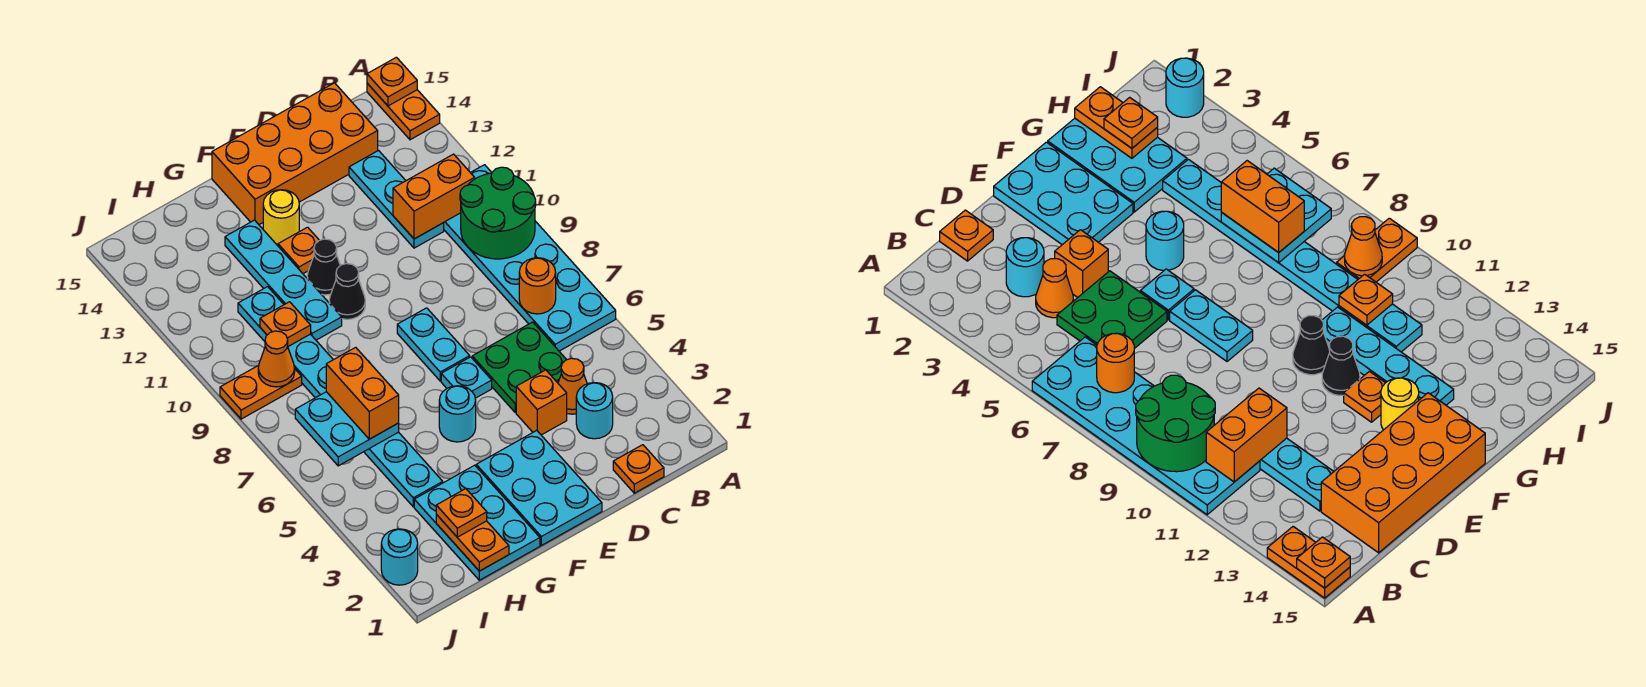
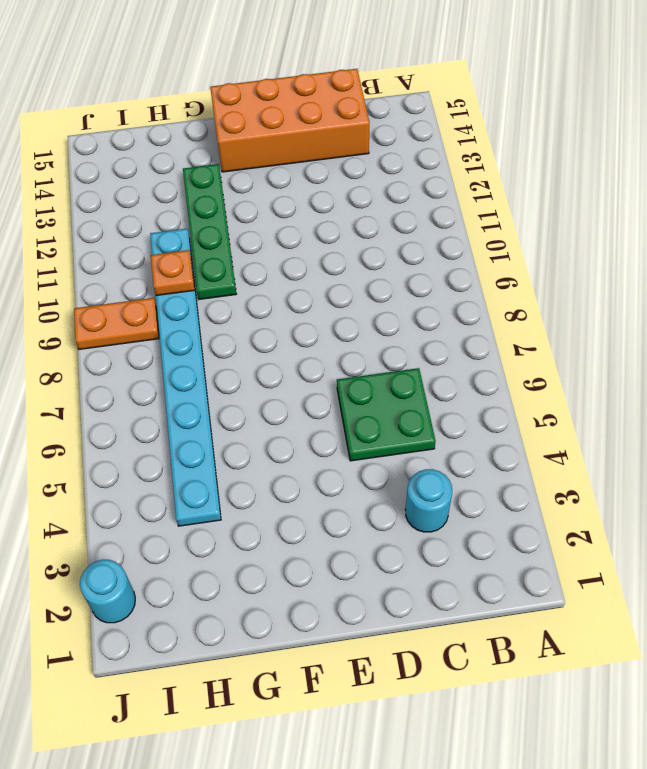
green plate G10:G13 level 1 -> cyan plate G10:G13 level 1
none -> cyan plate A6:B11 level 1
none -> orange plate A14:A15 level 1
none -> orange plate C1 level 1
none -> orange cone C4 level 1

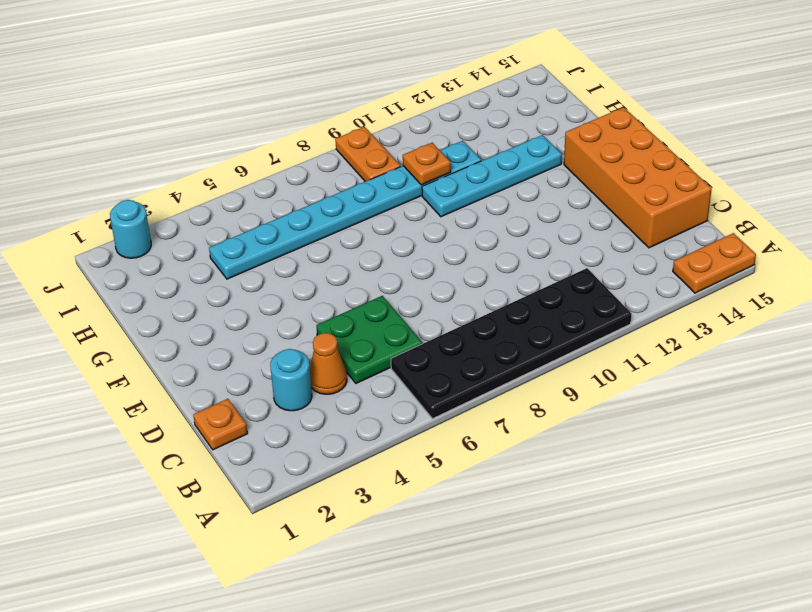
black plate A6:B11 level 1 -> cyan plate A6:B11 level 1
none -> cyan plate C11:C13 level 1
none -> orange brick D4 level 1
none -> cyan plate E1:F3 level 1
none -> cyan plate E6 level 1

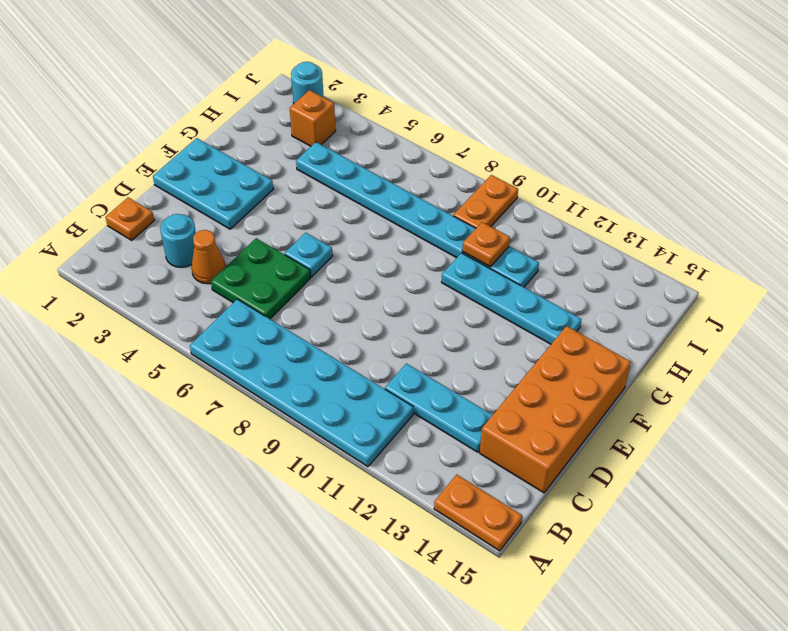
orange brick I3 level 1 -> orange brick D4 level 1
none -> cyan plate E7:E8 level 1
none -> cyan round brick F5 level 1
none -> black cone F10 level 1
none -> black cone F11 level 1

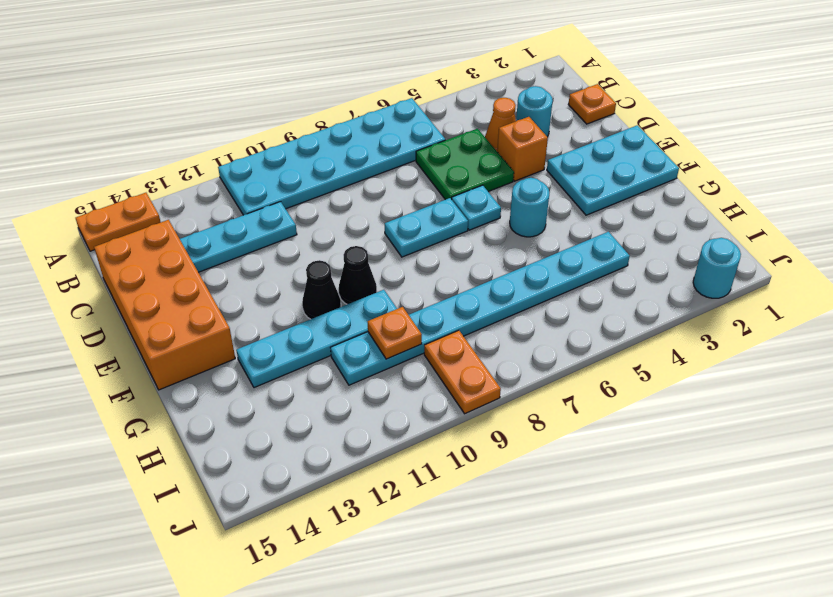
none -> orange plate F12 level 1
none -> yellow round brick F13 level 1
none -> cyan plate G1:H3 level 1
none -> green round brick A9:B10 level 2

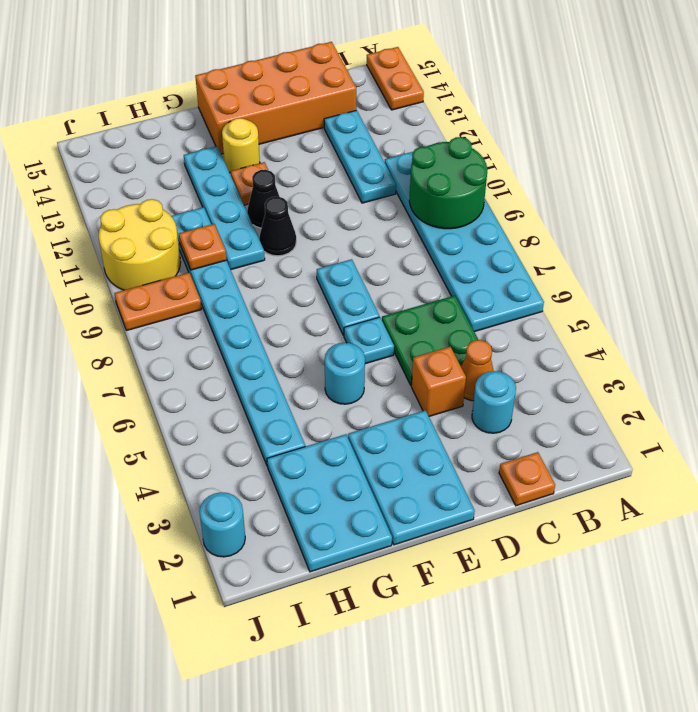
yellow round brick I10:J11 level 1 -> none
none -> orange plate A15 level 2
none -> orange round brick B7 level 2
none -> orange brick B11:C11 level 2
none -> orange plate H1:H2 level 2

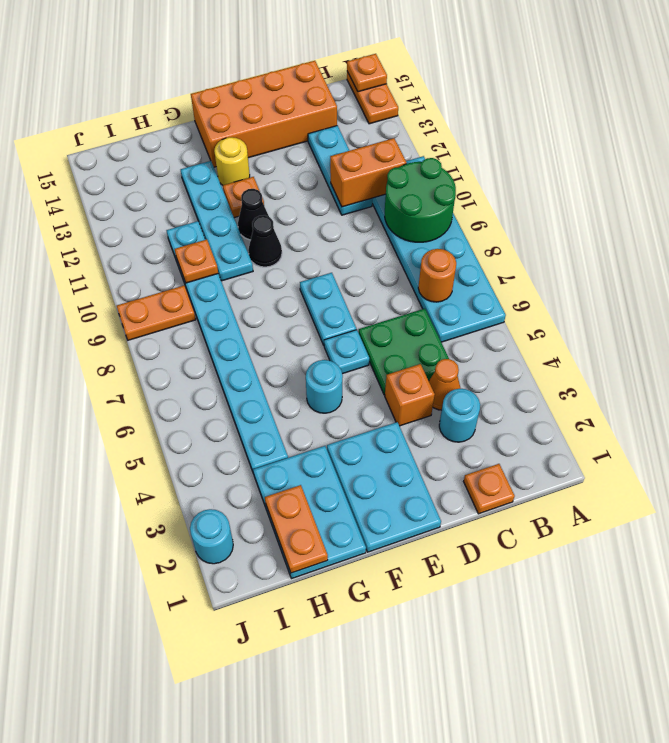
none -> cyan plate H6:I7 level 2
none -> orange cone I9 level 2
none -> orange plate H2 level 3
none -> orange brick H6:H7 level 3

